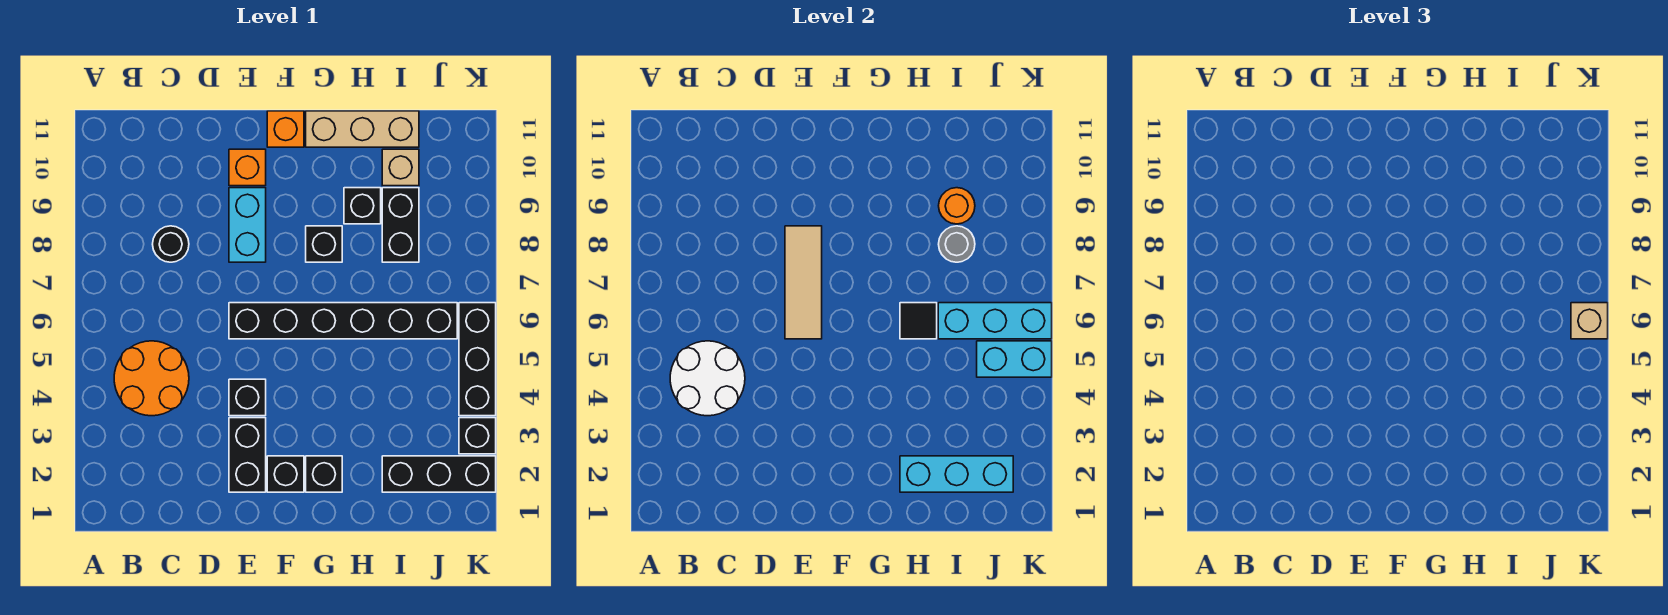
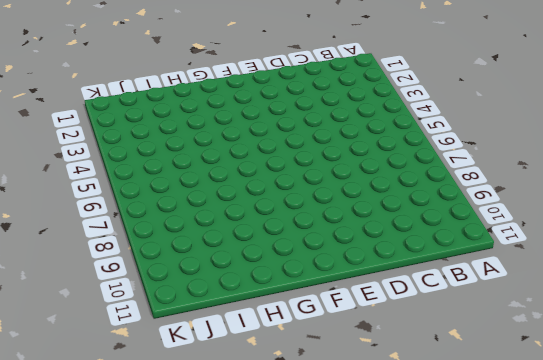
none -> orange round brick B4:C5 level 1
none -> black round brick C8 level 1
none -> black brick E2:E3 level 1

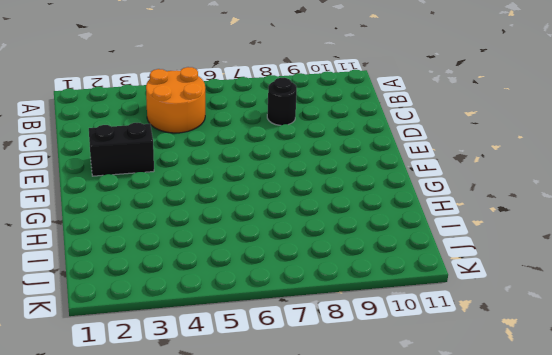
none -> black brick E4 level 1
none -> black brick E6:J6 level 1
none -> cyan brick E8:E9 level 1

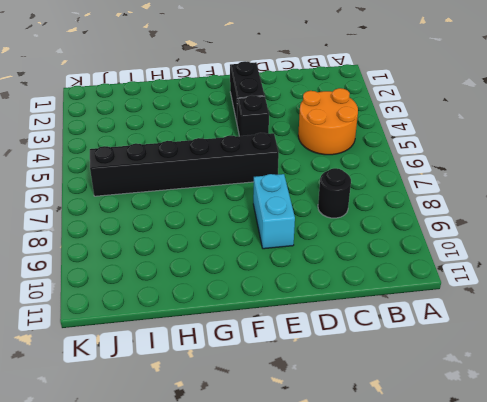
none -> orange brick E10 level 1
none -> black brick F2 level 1
none -> orange brick F11 level 1

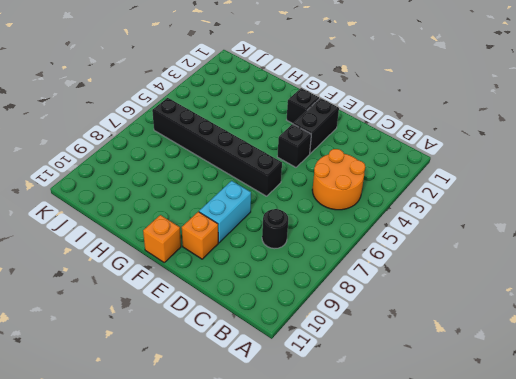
none -> black brick G2 level 1
none -> black brick G8 level 1
none -> tan brick G11:I11 level 1

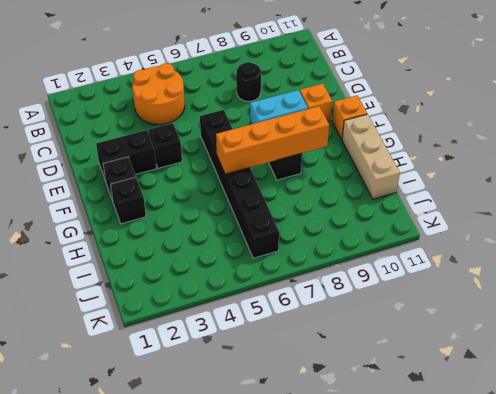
orange brick G6:G9 level 2 -> none
none -> black brick H9 level 1
none -> black brick I2:K2 level 1
none -> black brick I8:I9 level 1

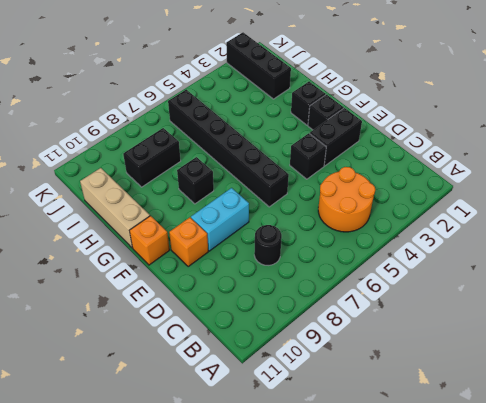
none -> black brick H9 level 1
none -> tan brick I10 level 1
none -> black brick K3 level 1

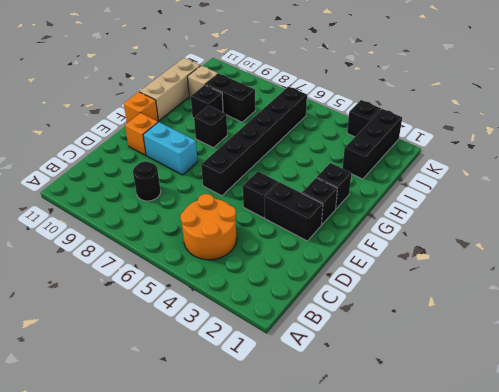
none -> black brick K4:K6 level 1
none -> white round brick B4:C5 level 2
none -> tan tile E6:E8 level 2

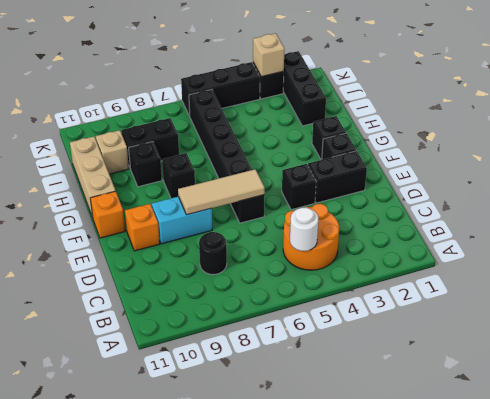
white round brick B5 level 2 -> white round brick B4:C5 level 2
tan brick K3 level 2 -> tan brick K6 level 3
none -> cyan brick H2:J2 level 2
none -> black tile H6 level 2
none -> cyan brick I6:K6 level 2

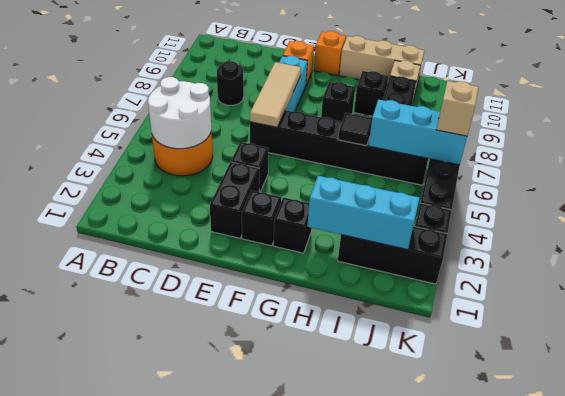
none -> grey round brick I8 level 2
none -> orange round brick I9 level 2
none -> cyan brick J5:K5 level 2

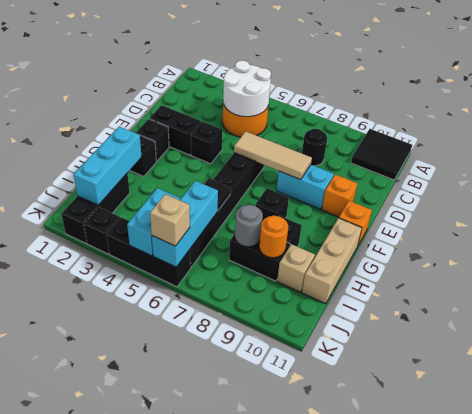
black tile A10:B11 level 1 -> none

